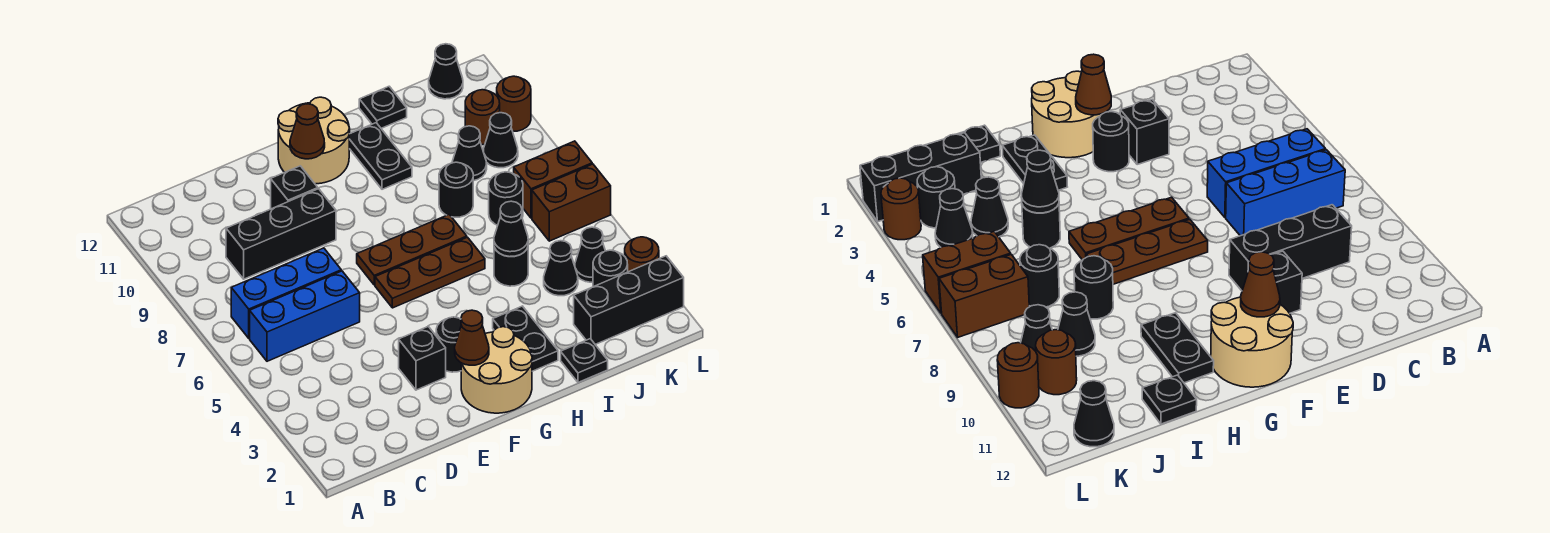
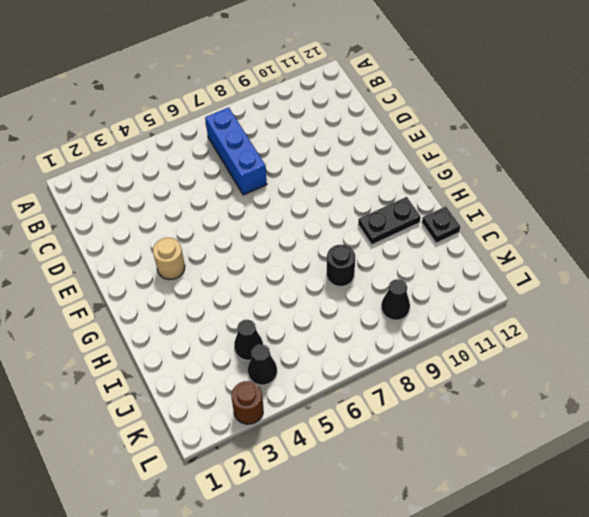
tan round brick F3 level 1 -> black round brick F3 level 1
none -> blue brick B6:D6 level 1
none -> black brick C9:E9 level 1
none -> black brick E3 level 1
none -> black brick E10 level 1

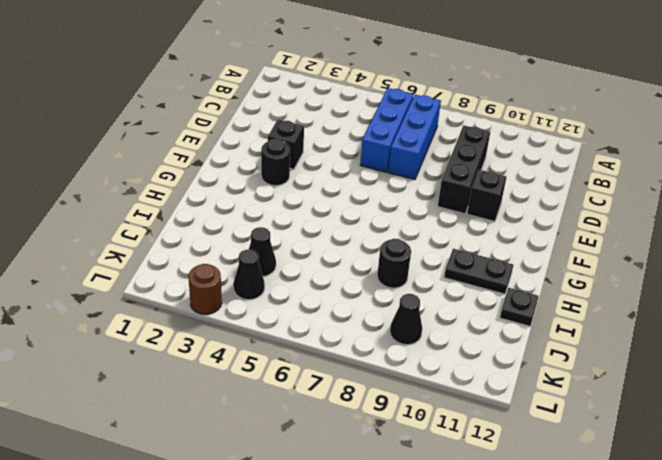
none -> tan round brick F1:G2 level 1
none -> brown plate F6:H6 level 1
none -> brown plate F7:H7 level 1
none -> tan round brick F11:G12 level 1

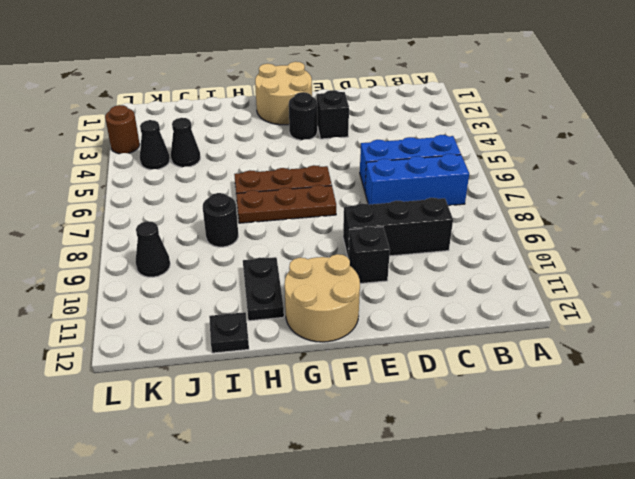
none -> black plate H2:H3 level 1
none -> black plate I1 level 1
none -> black round brick I5 level 1
none -> black brick J2:L2 level 1

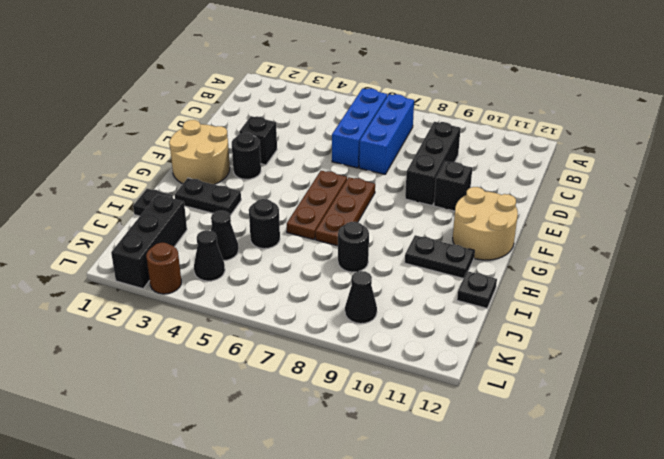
none -> black round brick J7 level 1
none -> black cone J9 level 1
none -> black round brick K3 level 1
none -> brown brick K6:L6 level 1

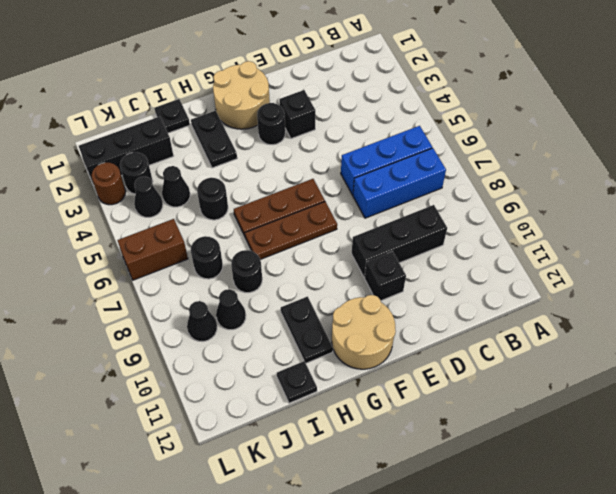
none -> brown brick K7:L7 level 1
none -> brown round brick K10 level 1
none -> black cone K12 level 1
none -> brown round brick L10 level 1

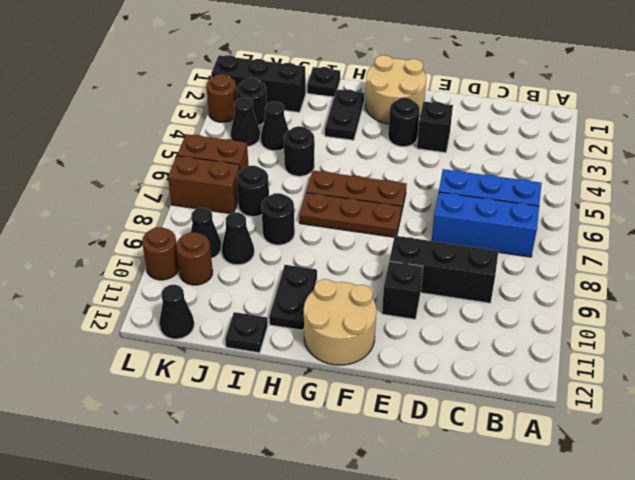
none -> brown cone F2 level 2
none -> brown cone F11 level 2
none -> black cone I5 level 2

